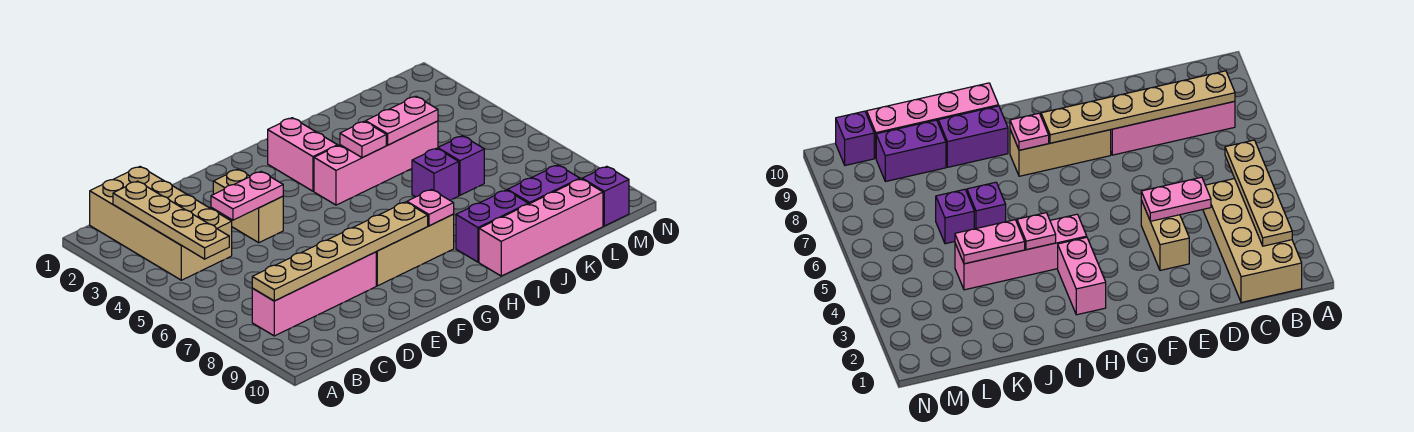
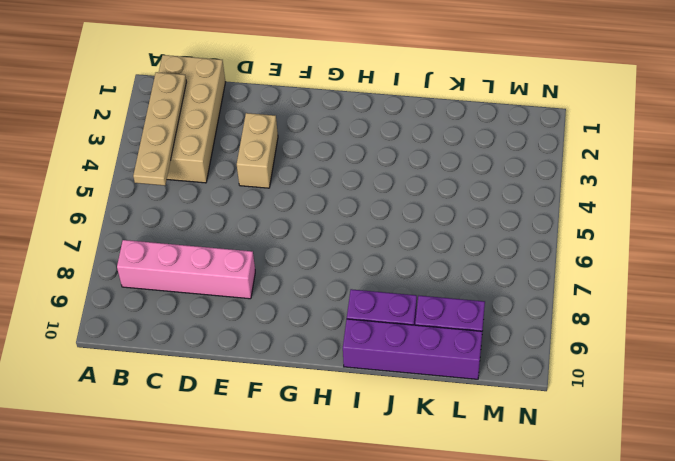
purple brick I10:L10 level 1 -> pink brick I10:L10 level 1
none -> tan brick F8:H8 level 1
none -> pink brick H2:H3 level 1
none -> pink brick H4:K4 level 1

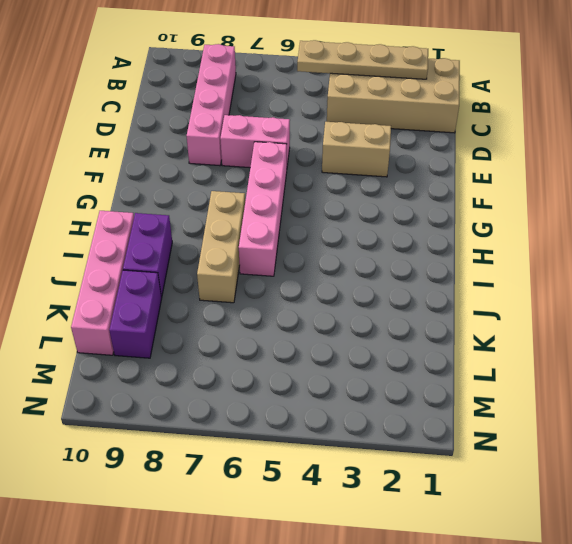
pink brick E6:E7 level 1 -> pink brick H2:H3 level 1
pink brick F6:I6 level 1 -> pink brick H4:K4 level 1
tan brick H7:J7 level 1 -> tan brick F8:H8 level 1
none -> purple brick J6 level 1
none -> purple brick K6 level 1
none -> purple brick M10 level 1

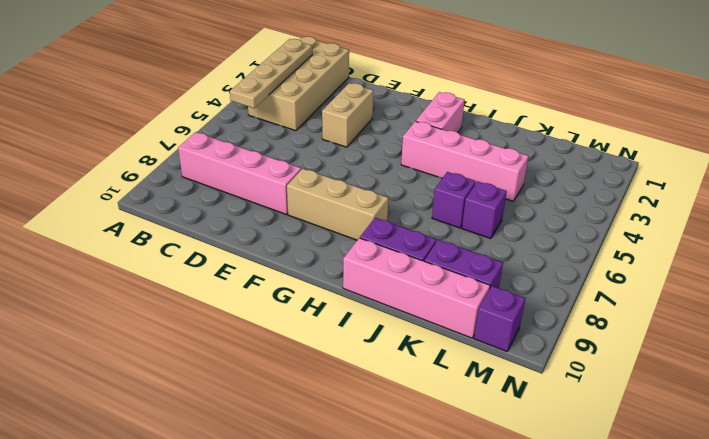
none -> tan plate B8:G8 level 2
none -> pink plate D4:E4 level 2
none -> pink plate H8 level 2

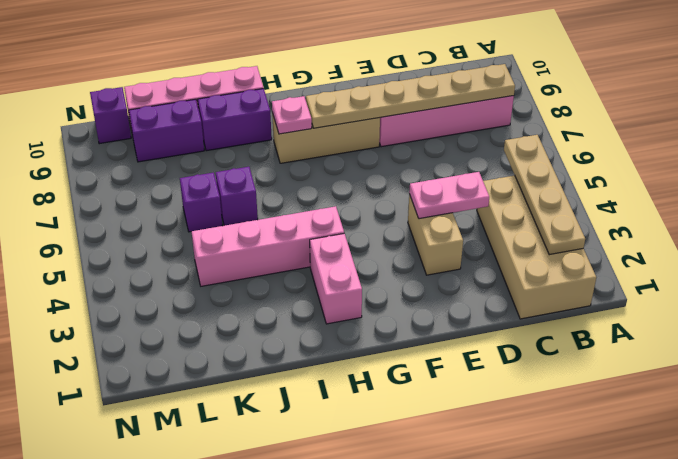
none -> pink plate I4 level 2
none -> pink plate J4:K4 level 2

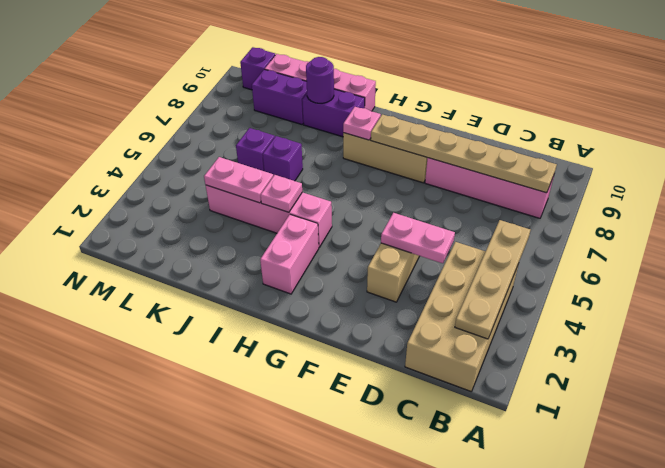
purple round brick J9 level 2 -> none

